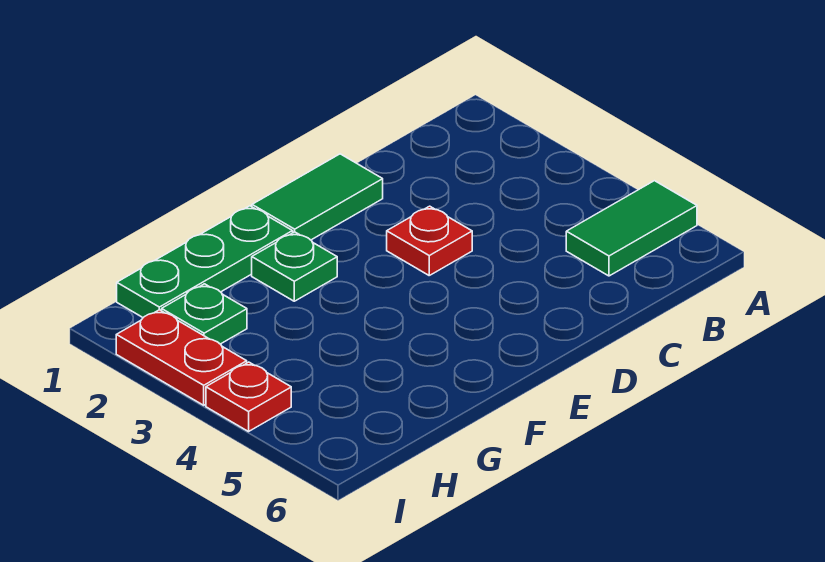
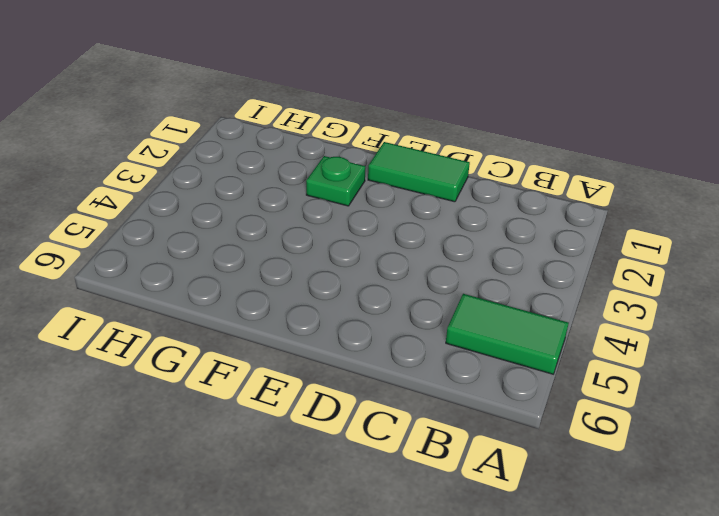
none -> red plate D3 level 1
none -> green plate F1:H1 level 1

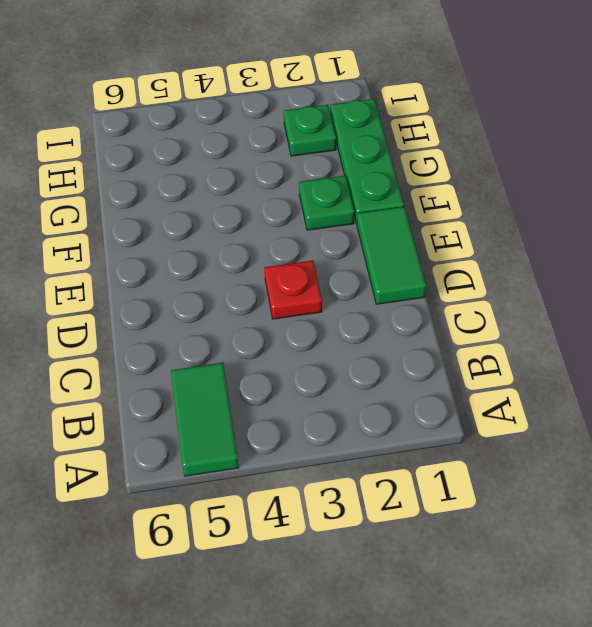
none -> red plate I2:I3 level 1
none -> red plate I4 level 1

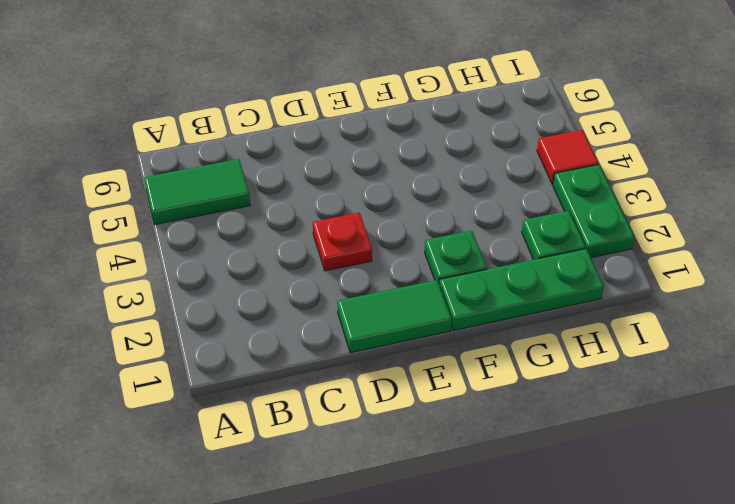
green plate I2:I3 level 1 -> red plate I2:I3 level 1
red tile I4 level 1 -> red plate I4 level 1

